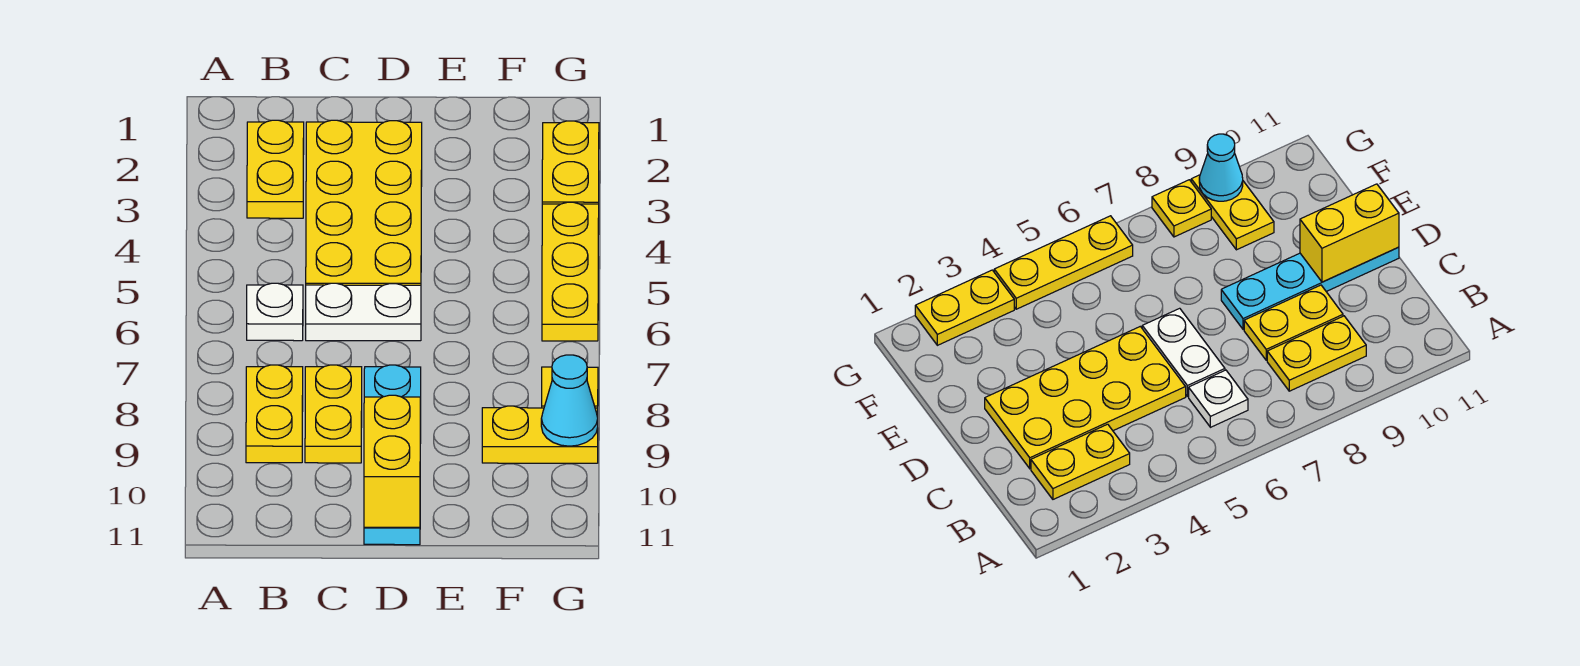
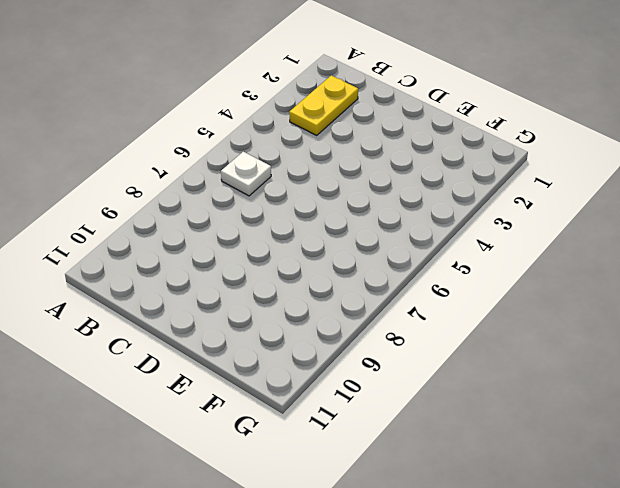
none -> yellow plate B8:B9 level 1
none -> yellow plate C2:D5 level 1
none -> white plate C6:D6 level 1

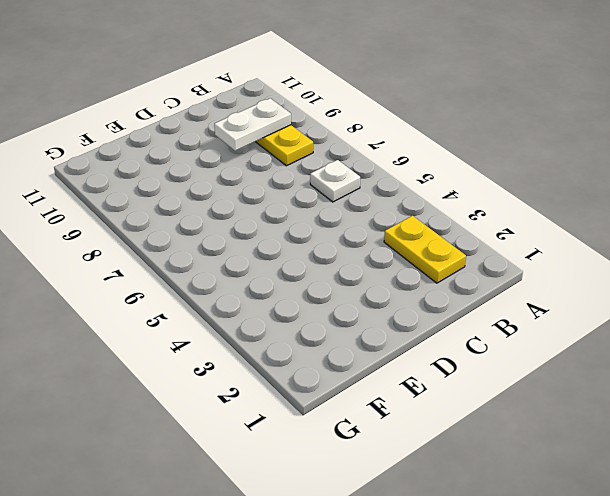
white plate B9:C9 level 2 -> white plate C6:D6 level 1
none -> yellow plate C2:D5 level 1
none -> yellow plate C8:C9 level 1
none -> cyan plate D8:D11 level 1

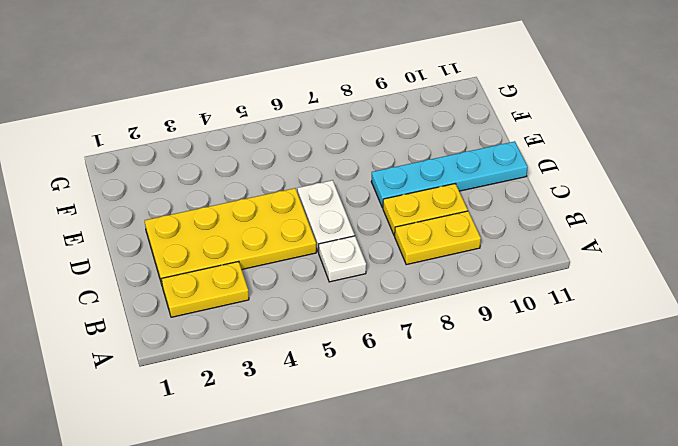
none -> yellow plate F9:G9 level 1
none -> yellow plate G2:G3 level 1
none -> yellow plate G4:G6 level 1

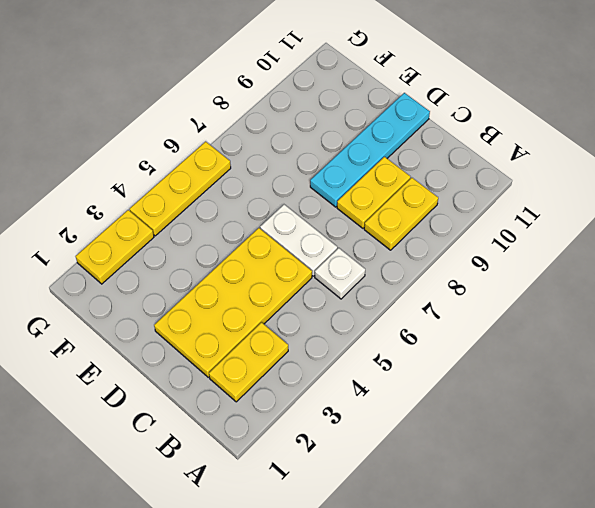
none -> yellow plate F9:G9 level 1
none -> yellow plate G8 level 1
none -> yellow brick D10:D11 level 2

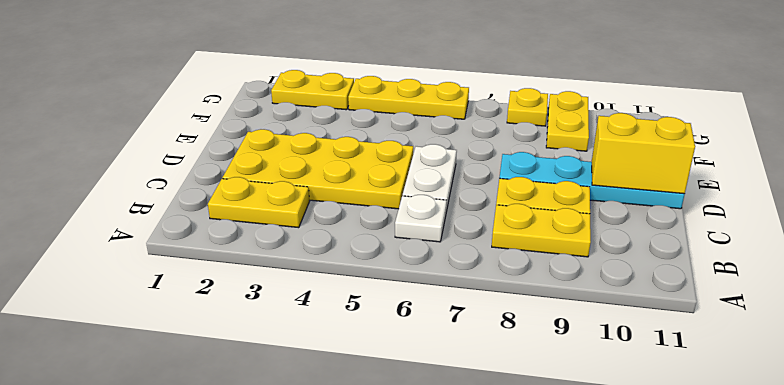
none -> cyan cone G9 level 2

